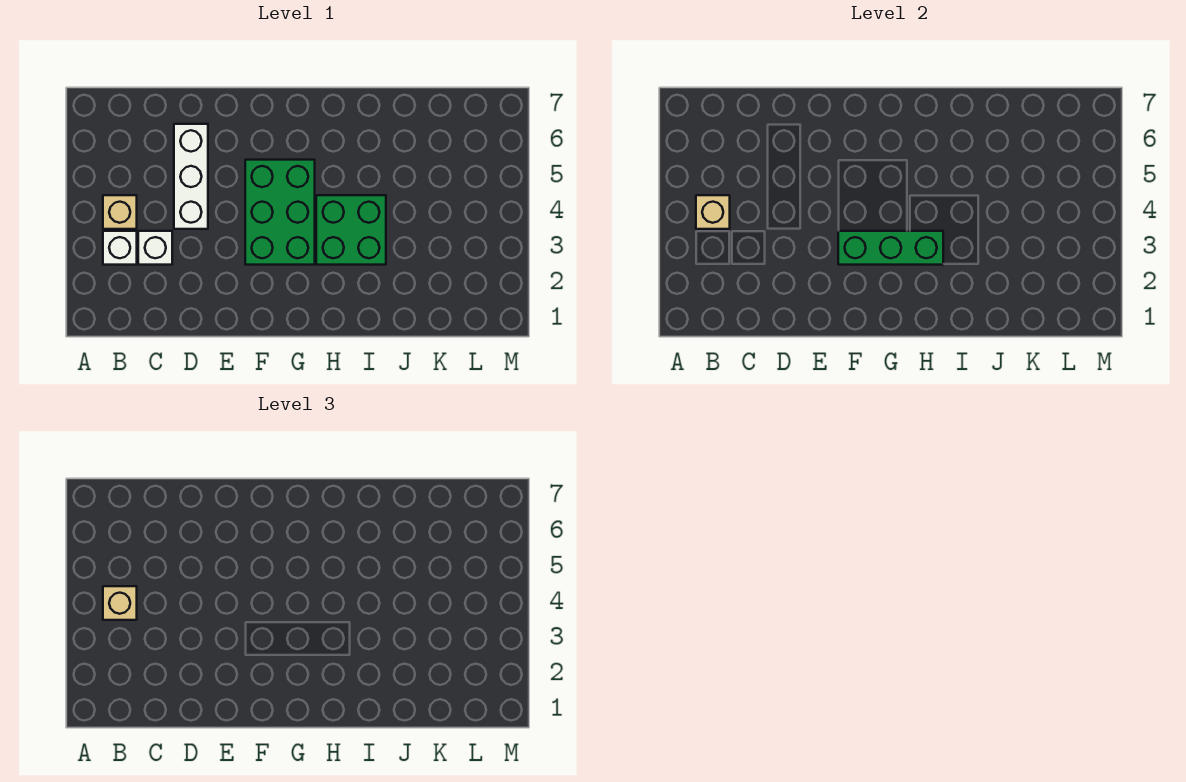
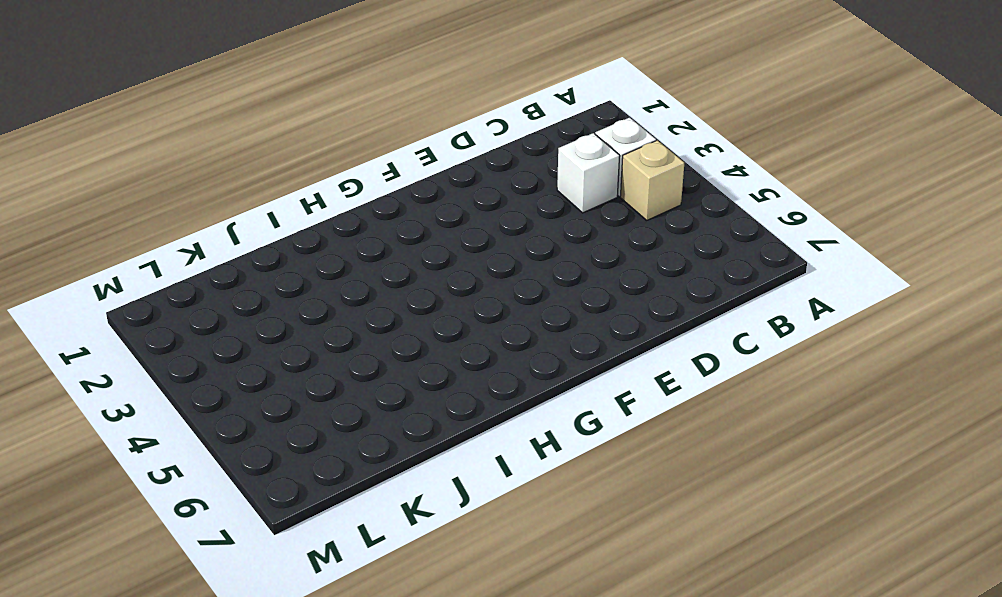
none -> white brick D4:D6 level 1
none -> green brick F3:G5 level 1

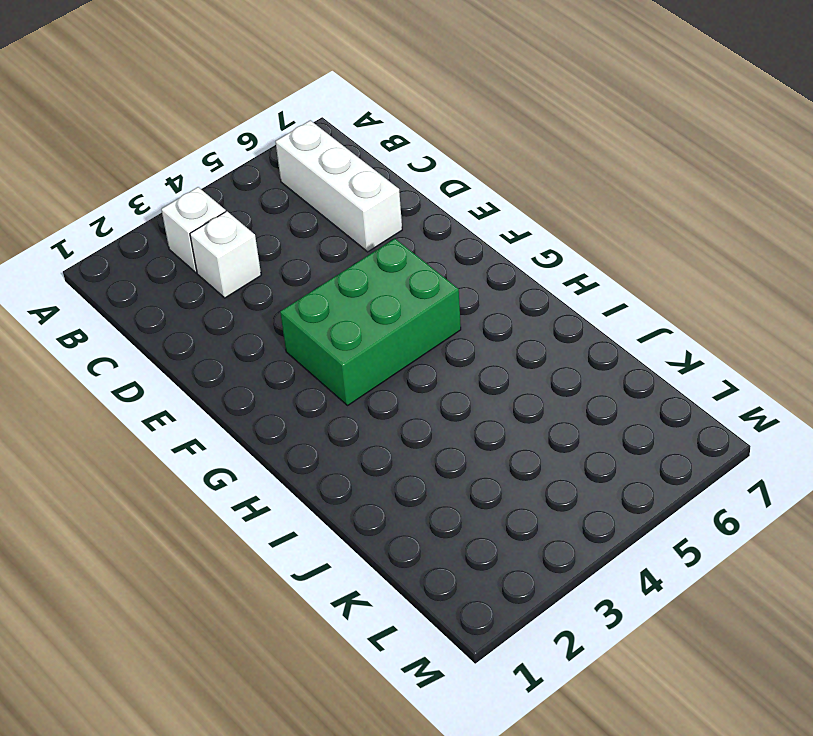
white brick B6:D6 level 1 -> white brick D4:D6 level 1
none -> tan brick B4 level 1
none -> green brick H3:I4 level 1

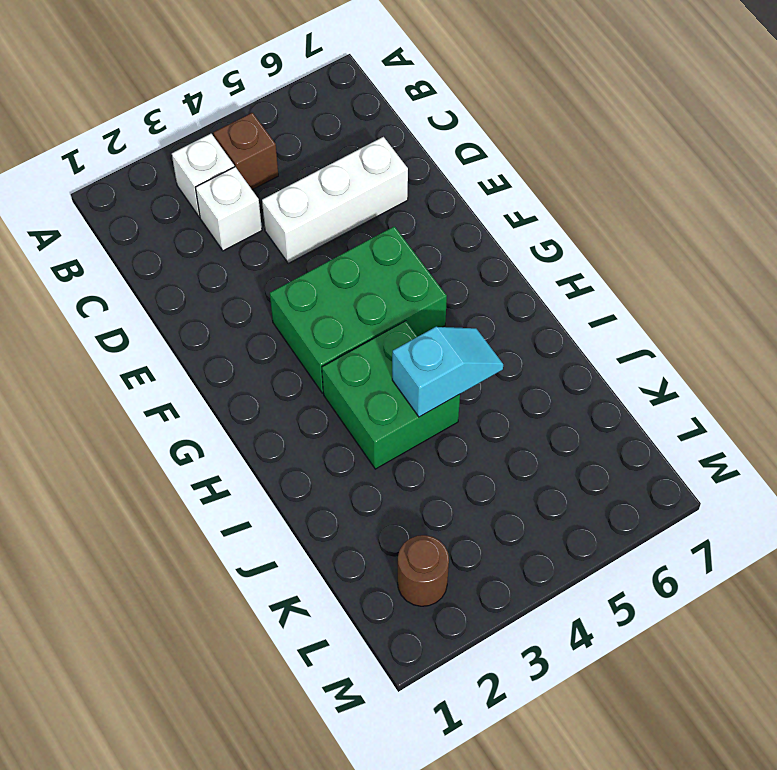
brown brick B4 level 1 -> tan brick B4 level 1
cyan slope I4:I5 level 2 top 4 -> none
brown round brick L2 level 1 -> none
none -> tan brick B4 level 2
none -> green brick F3:H3 level 2

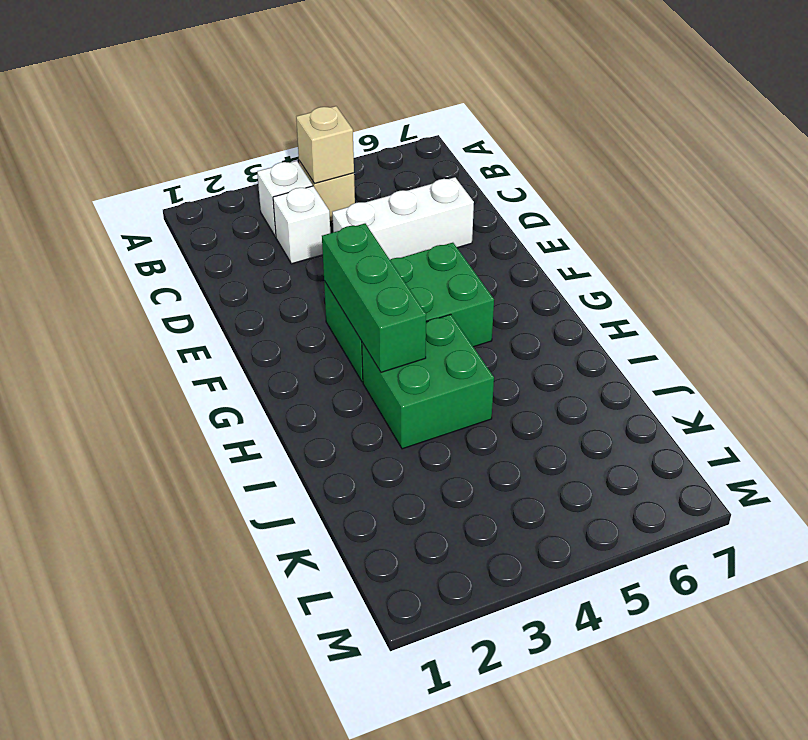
none -> tan brick B4 level 3

